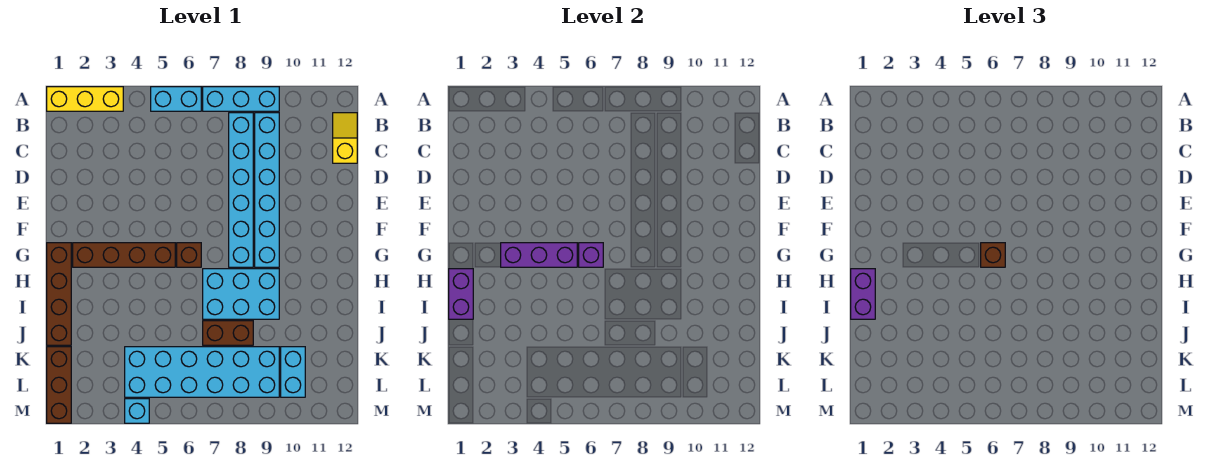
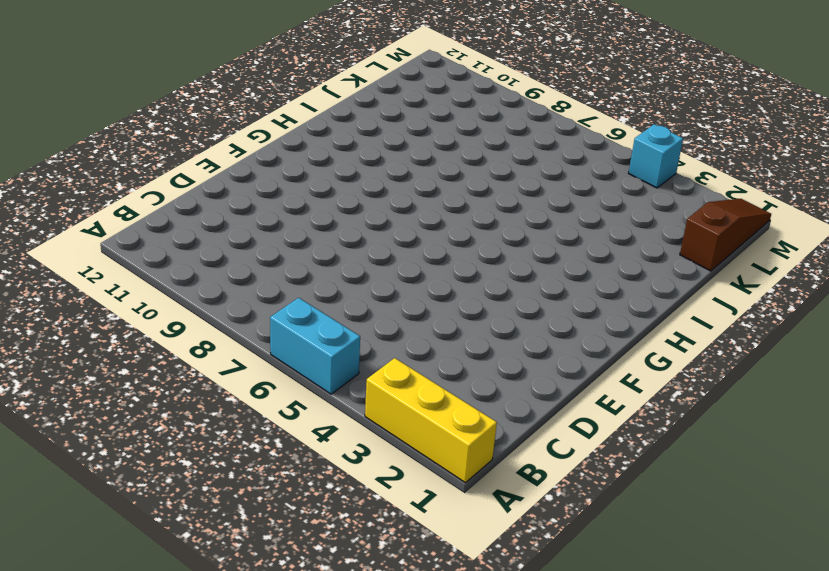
brown slope K1:M1 level 1 top K -> brown brick K1:M1 level 1
none -> cyan brick A7:A9 level 1
none -> cyan brick B8:G8 level 1
none -> cyan brick B9:G9 level 1

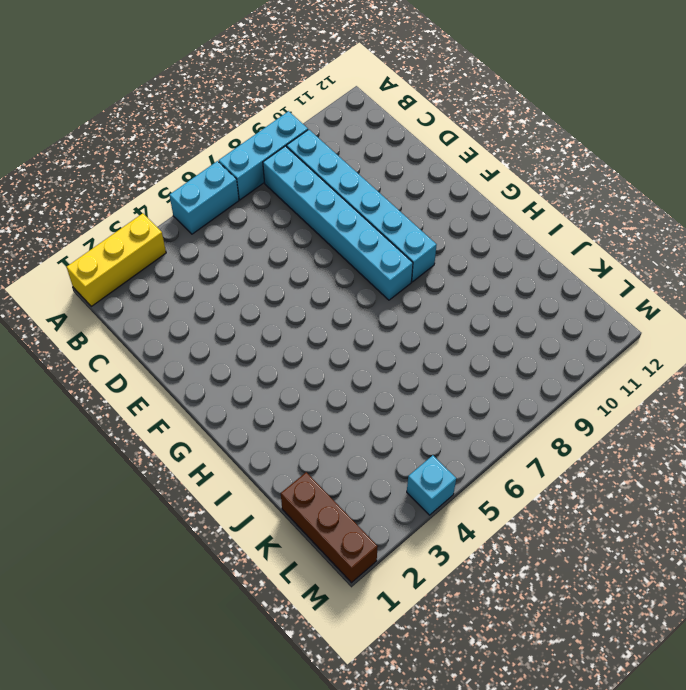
none -> yellow slope B12:C12 level 1 top C
none -> brown brick G1:J1 level 1
none -> brown brick G2:G5 level 1

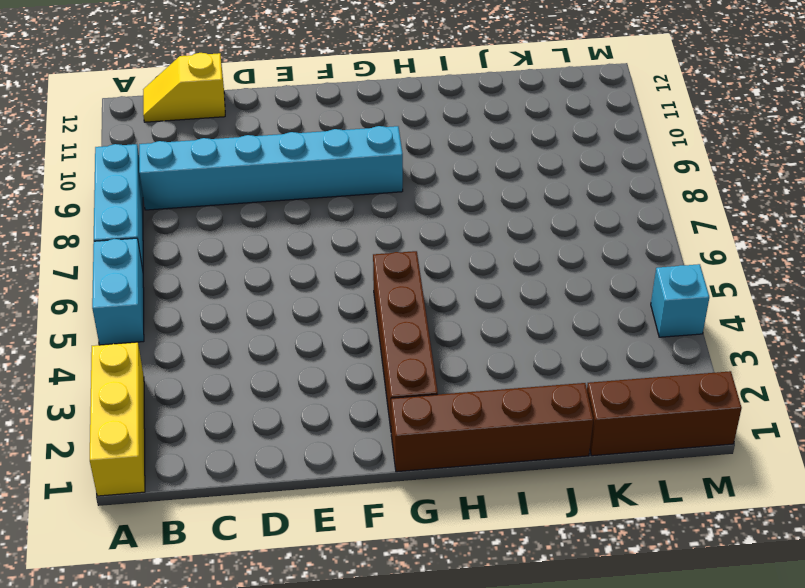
none -> cyan brick B8:G8 level 1
none -> brown brick G6 level 1
none -> cyan brick H7:I9 level 1

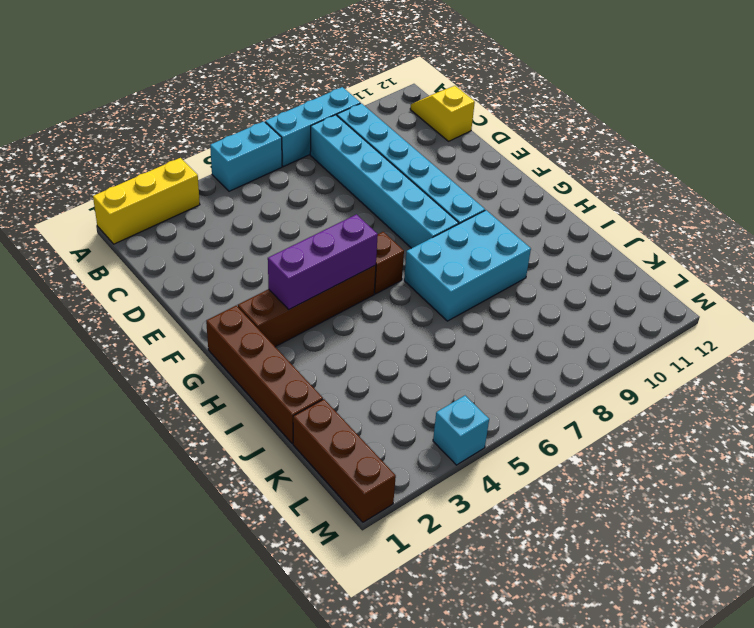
none -> brown brick J7:J8 level 1
none -> cyan brick K4:L9 level 1
none -> cyan brick K10:L10 level 1

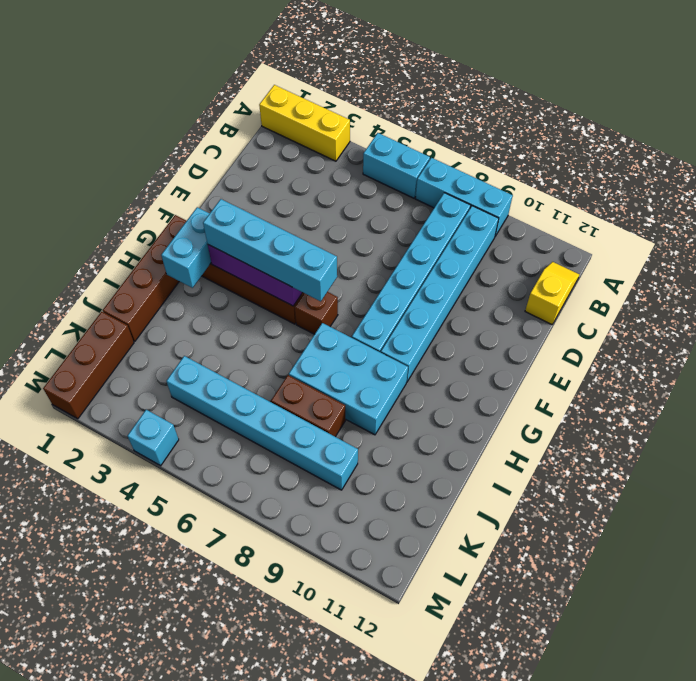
cyan brick G2:H2 level 2 -> cyan brick K10:L10 level 1
cyan brick G3:G6 level 3 -> brown brick G6 level 3
cyan brick K4:K9 level 1 -> cyan brick K4:L9 level 1
none -> purple brick G6 level 2
none -> purple brick H1:I1 level 2
none -> purple brick H1:I1 level 3

